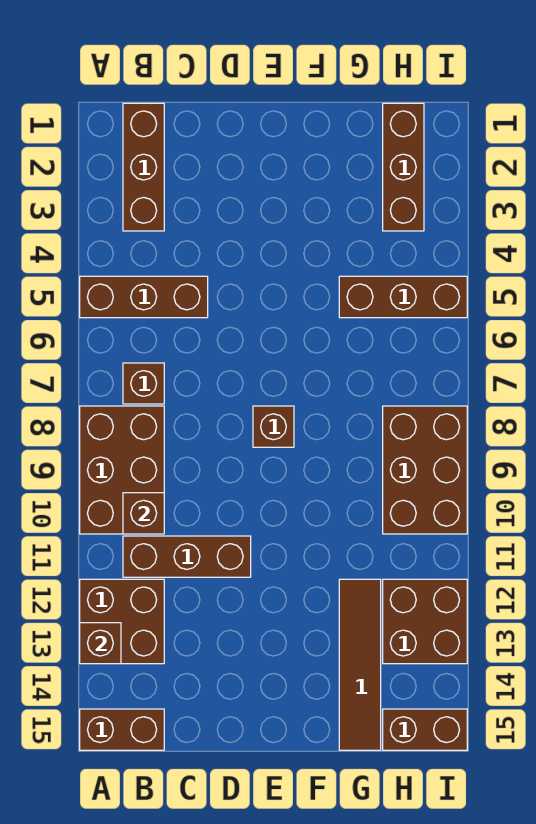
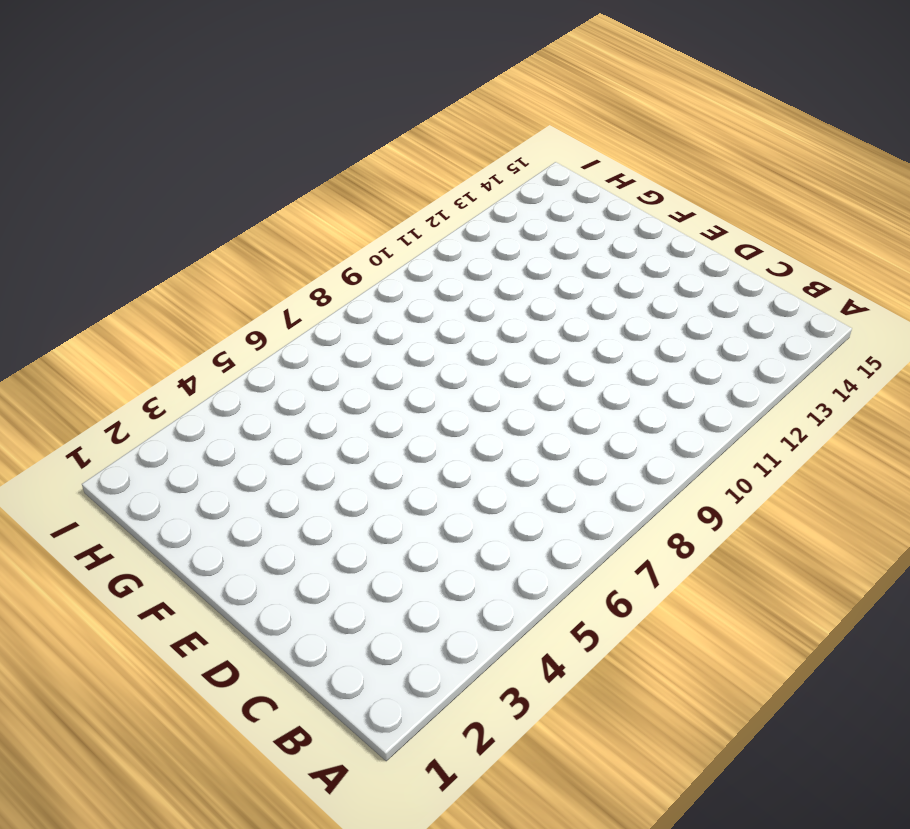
none -> brown brick A5:C5 level 1
none -> brown brick A8:B10 level 1
none -> brown brick A12:B13 level 1

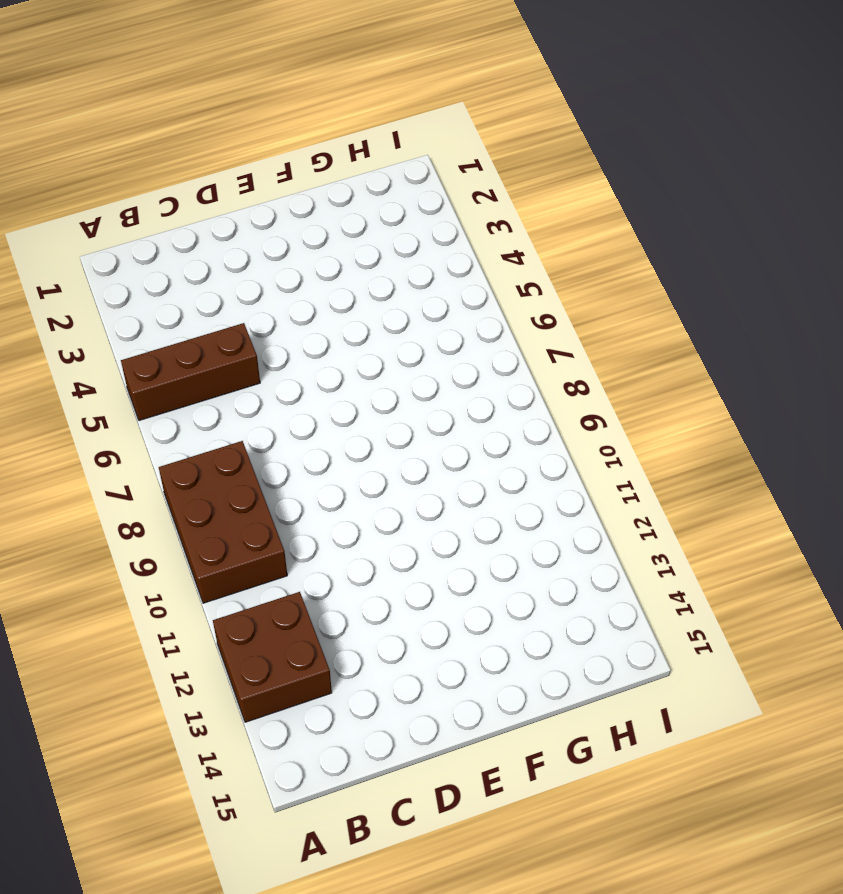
none -> brown brick A15:B15 level 1
none -> brown brick B1:B3 level 1
none -> brown brick B7 level 1

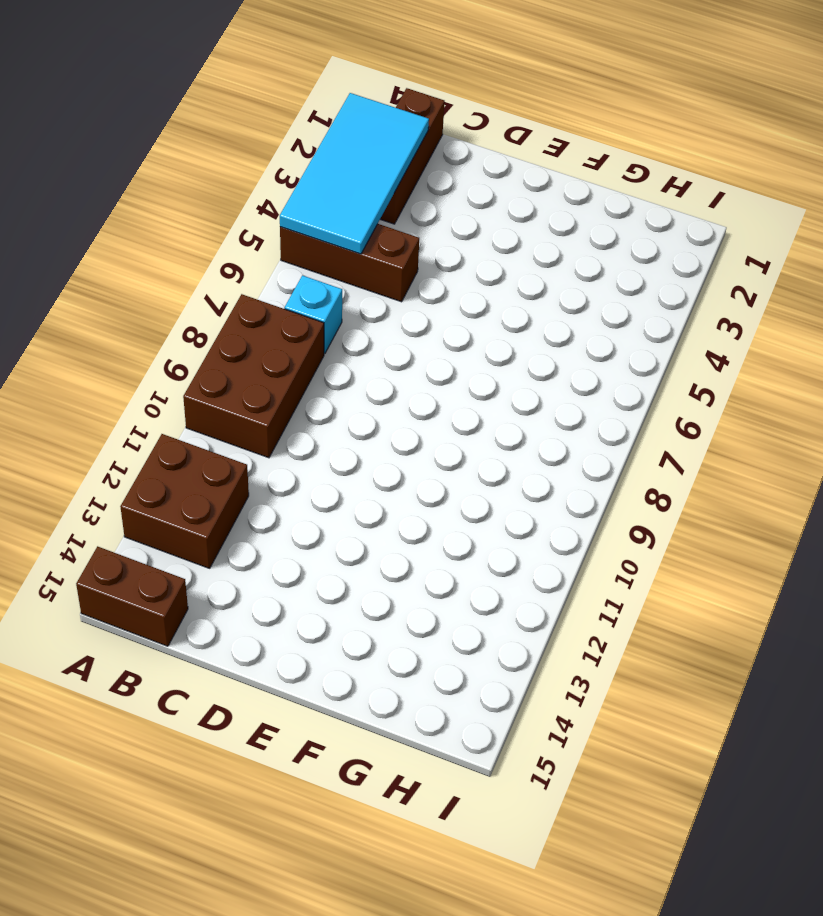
cyan tile A2:B5 level 2 -> none
cyan brick B7 level 1 -> brown brick B7 level 1
none -> brown brick B11:D11 level 1
none -> brown brick E8 level 1
none -> brown brick G5:I5 level 1

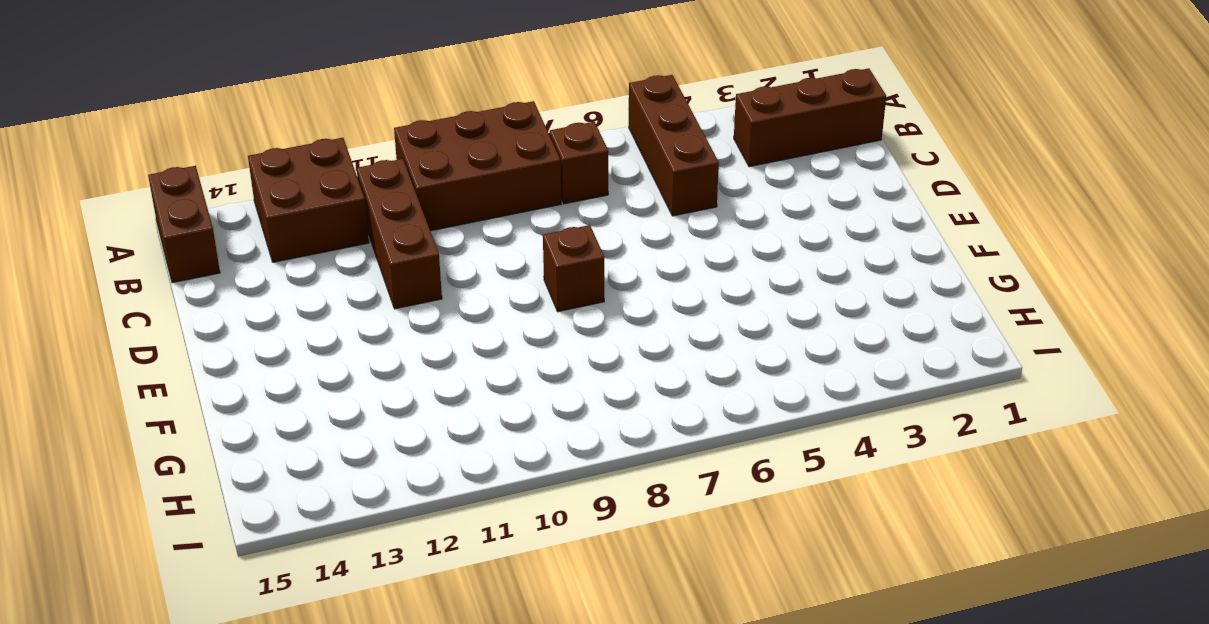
none -> brown brick G5:I5 level 1
none -> brown tile G12:G15 level 1
none -> brown brick H1:H3 level 1

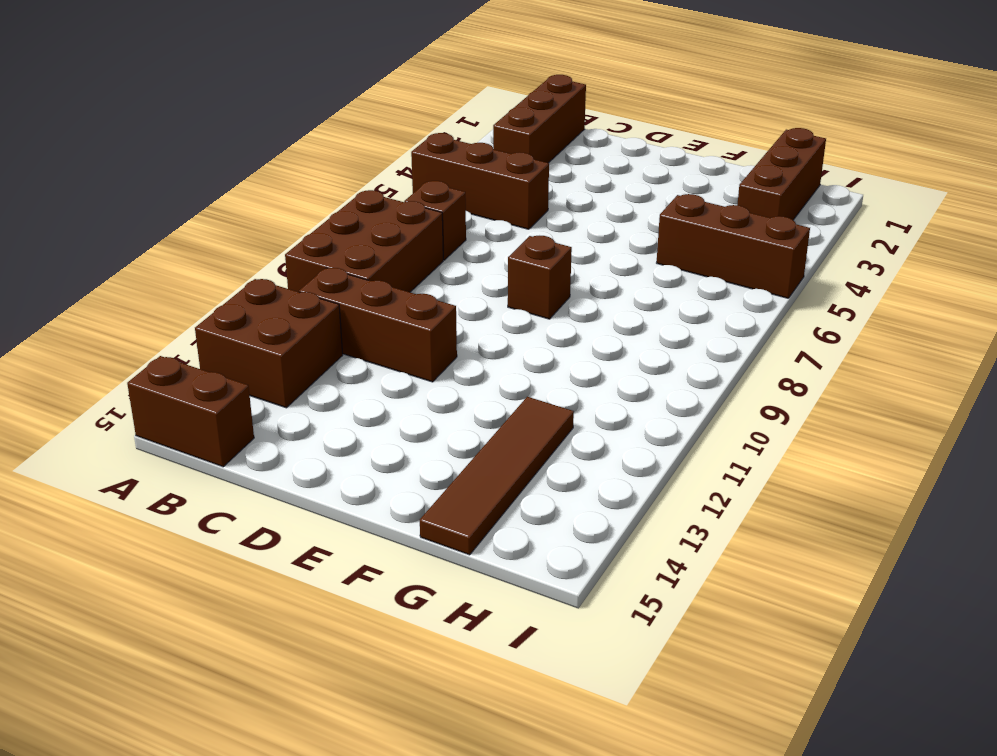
none -> brown brick H8:I10 level 1
none -> brown brick H12:I13 level 1
none -> brown brick H15:I15 level 1

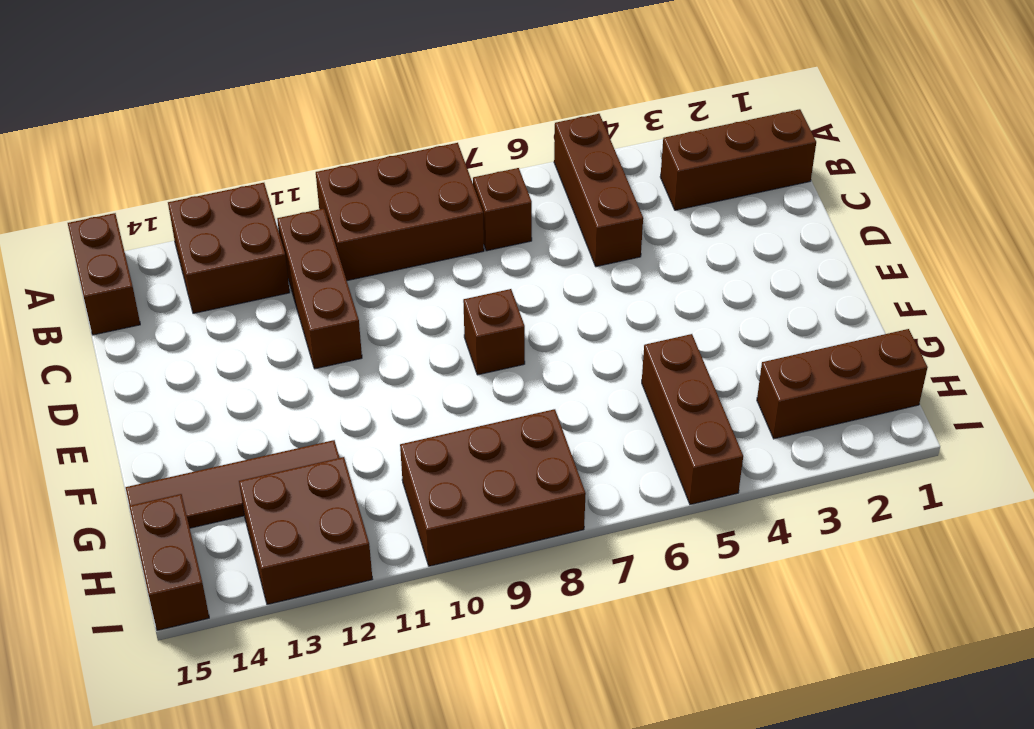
none -> brown brick A13 level 2
none -> brown brick B10 level 2

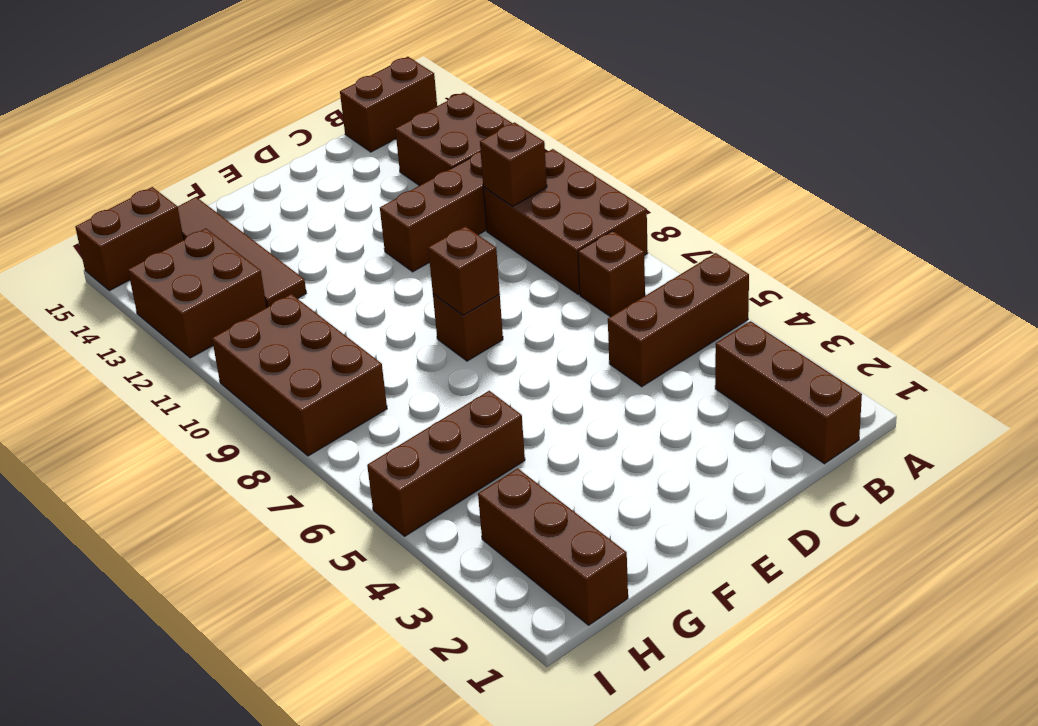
brown brick E8 level 2 -> brown brick A13 level 2

